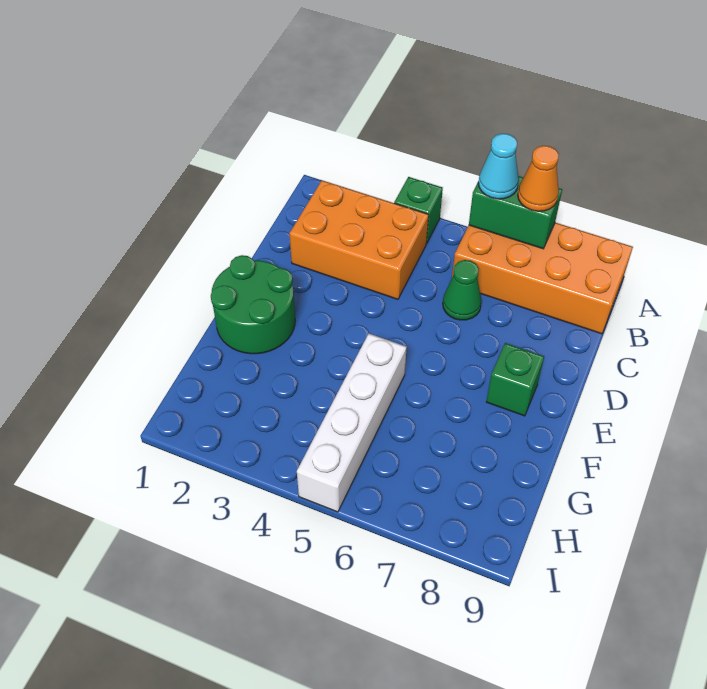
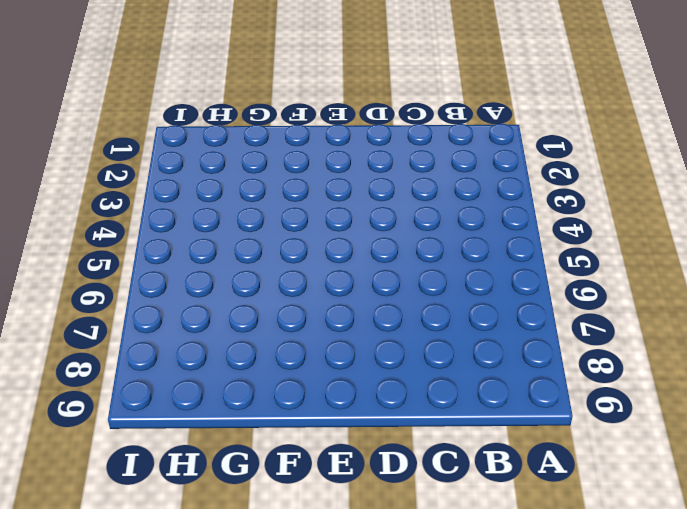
none -> green brick A4 level 1
none -> orange brick A6:B9 level 1

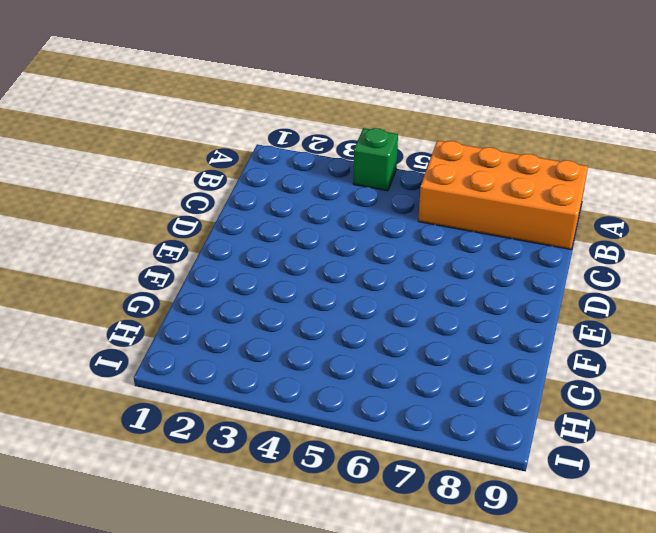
none -> orange brick B2:C4 level 1
none -> green cone C6 level 1

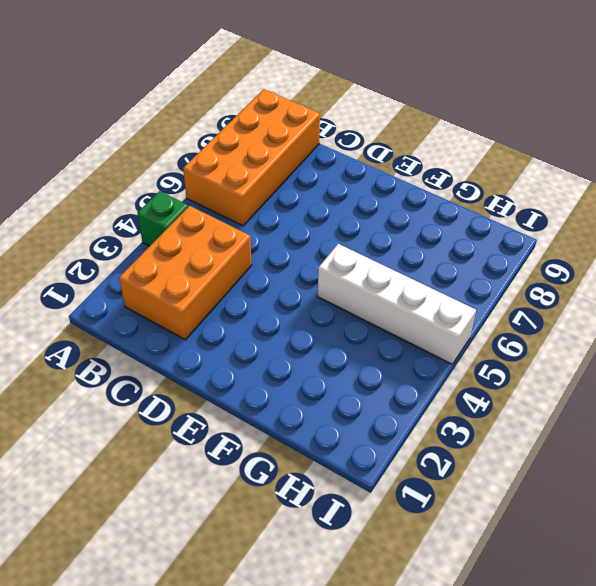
none -> green cone C6 level 1
none -> green round brick E1:F2 level 1

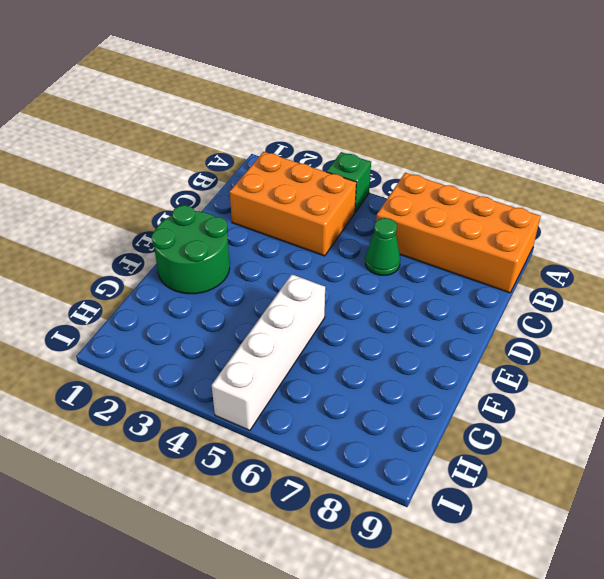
none -> green brick E8 level 1
none -> green brick A6:A7 level 2

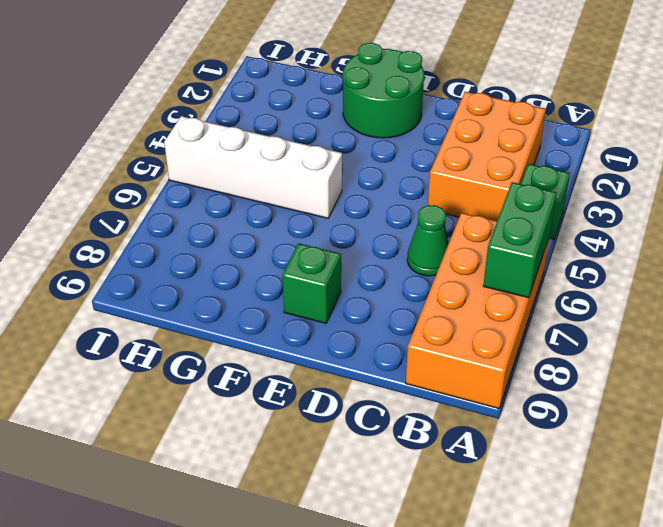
none -> cyan cone A6 level 3
none -> orange cone A7 level 3

